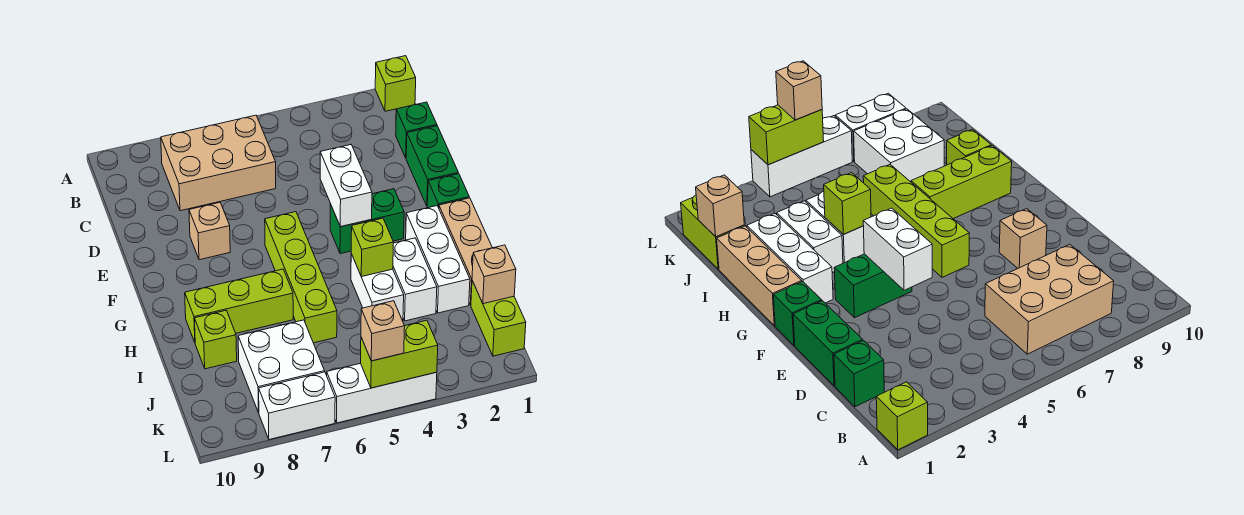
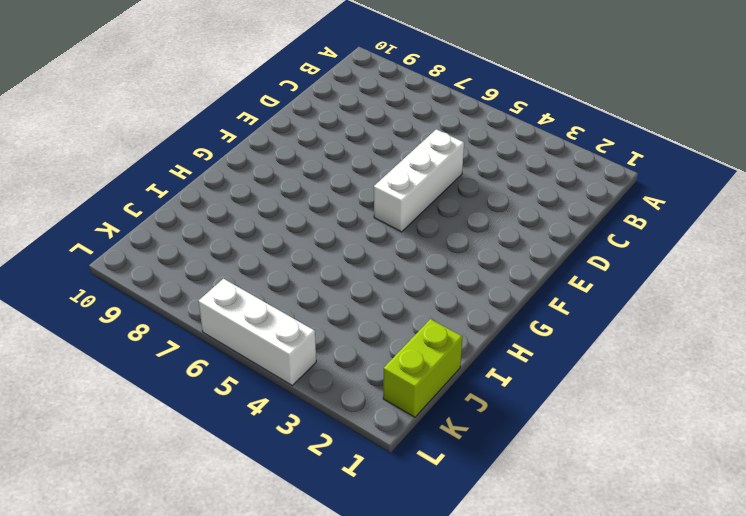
white brick D5:F5 level 1 -> white brick G2:I2 level 1
none -> lime brick A1 level 1
none -> tan brick B6:C8 level 1
none -> green brick C1 level 1

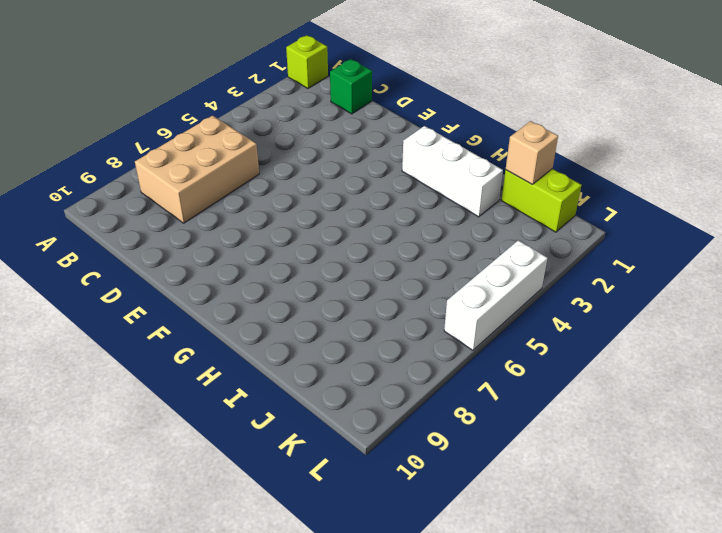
none -> green brick D1:E1 level 1
none -> tan brick E8 level 1
none -> green brick F1 level 1

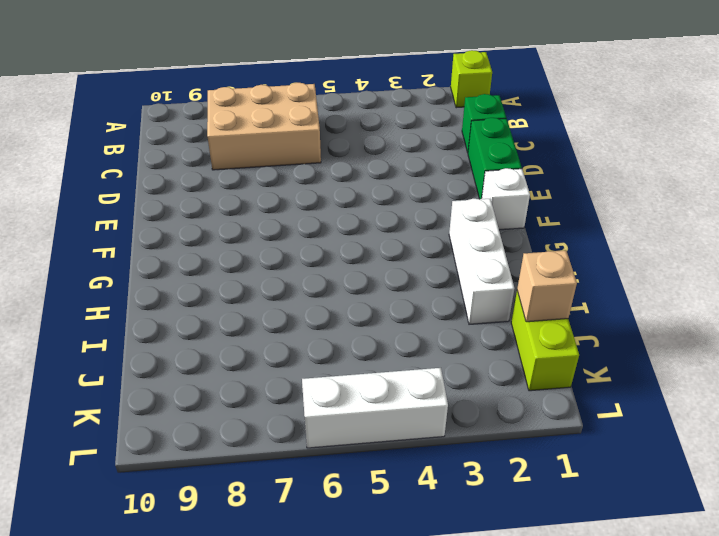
white brick F1 level 1 -> green brick F1 level 1
none -> tan brick E8 level 1
none -> green brick F3:F4 level 1
none -> lime brick F6:I6 level 1

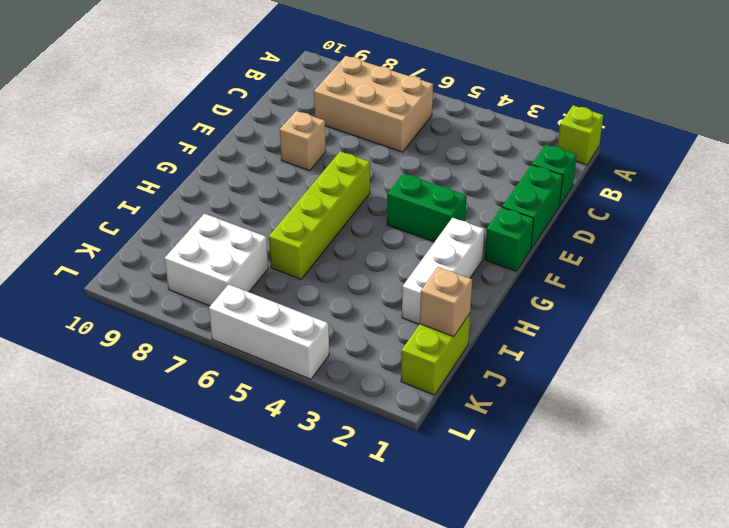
none -> tan brick G1:I1 level 1
none -> white brick H3:I3 level 1
none -> white brick H4:I4 level 1

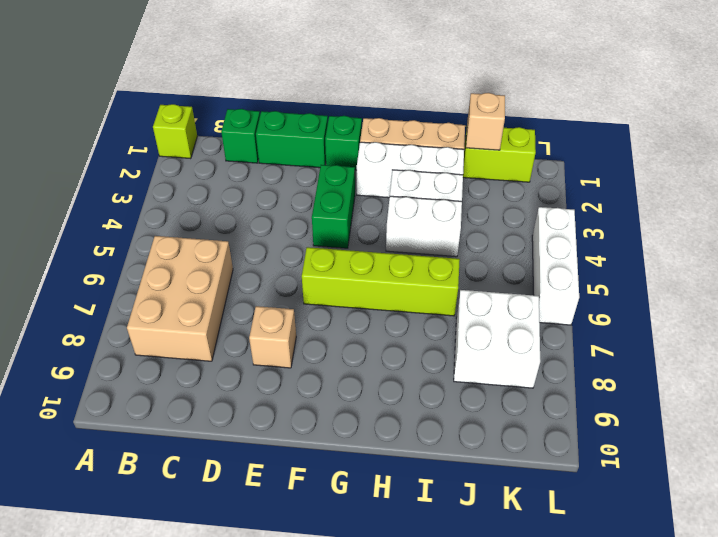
none -> lime brick H7:H9 level 1
none -> lime brick I9 level 1
none -> white brick L7:L8 level 1

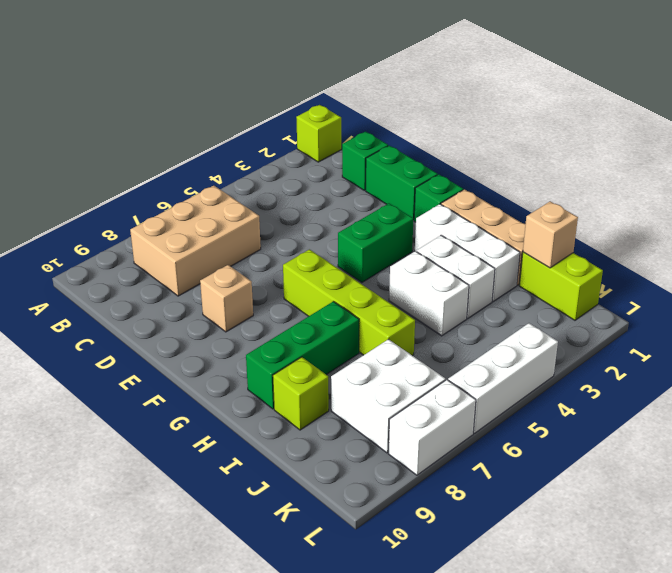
green brick H7:H9 level 1 -> lime brick H7:H9 level 1
none -> white brick E4:F4 level 2
none -> lime brick H4 level 2
none -> lime brick L4:L5 level 2

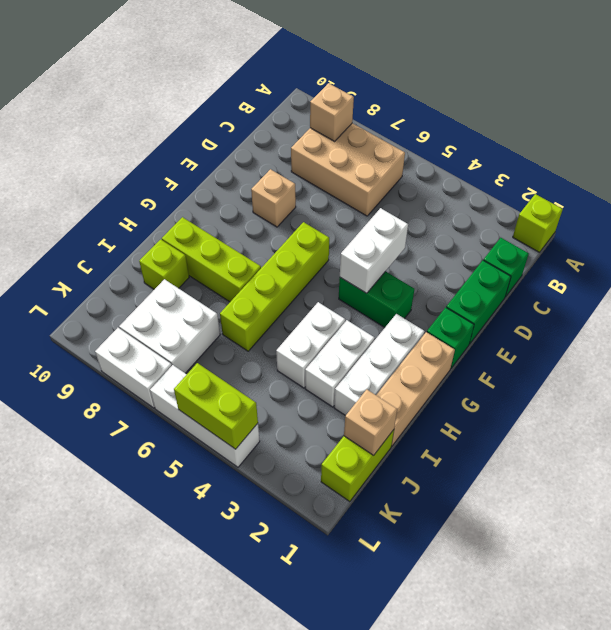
tan brick B8 level 2 -> tan brick L5 level 3
none -> lime brick H4 level 2

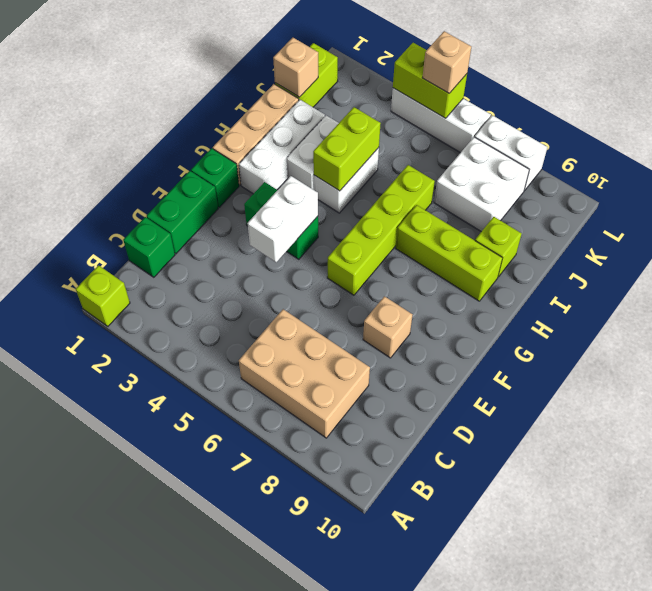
lime brick H4:I4 level 2 -> lime brick H4 level 2

